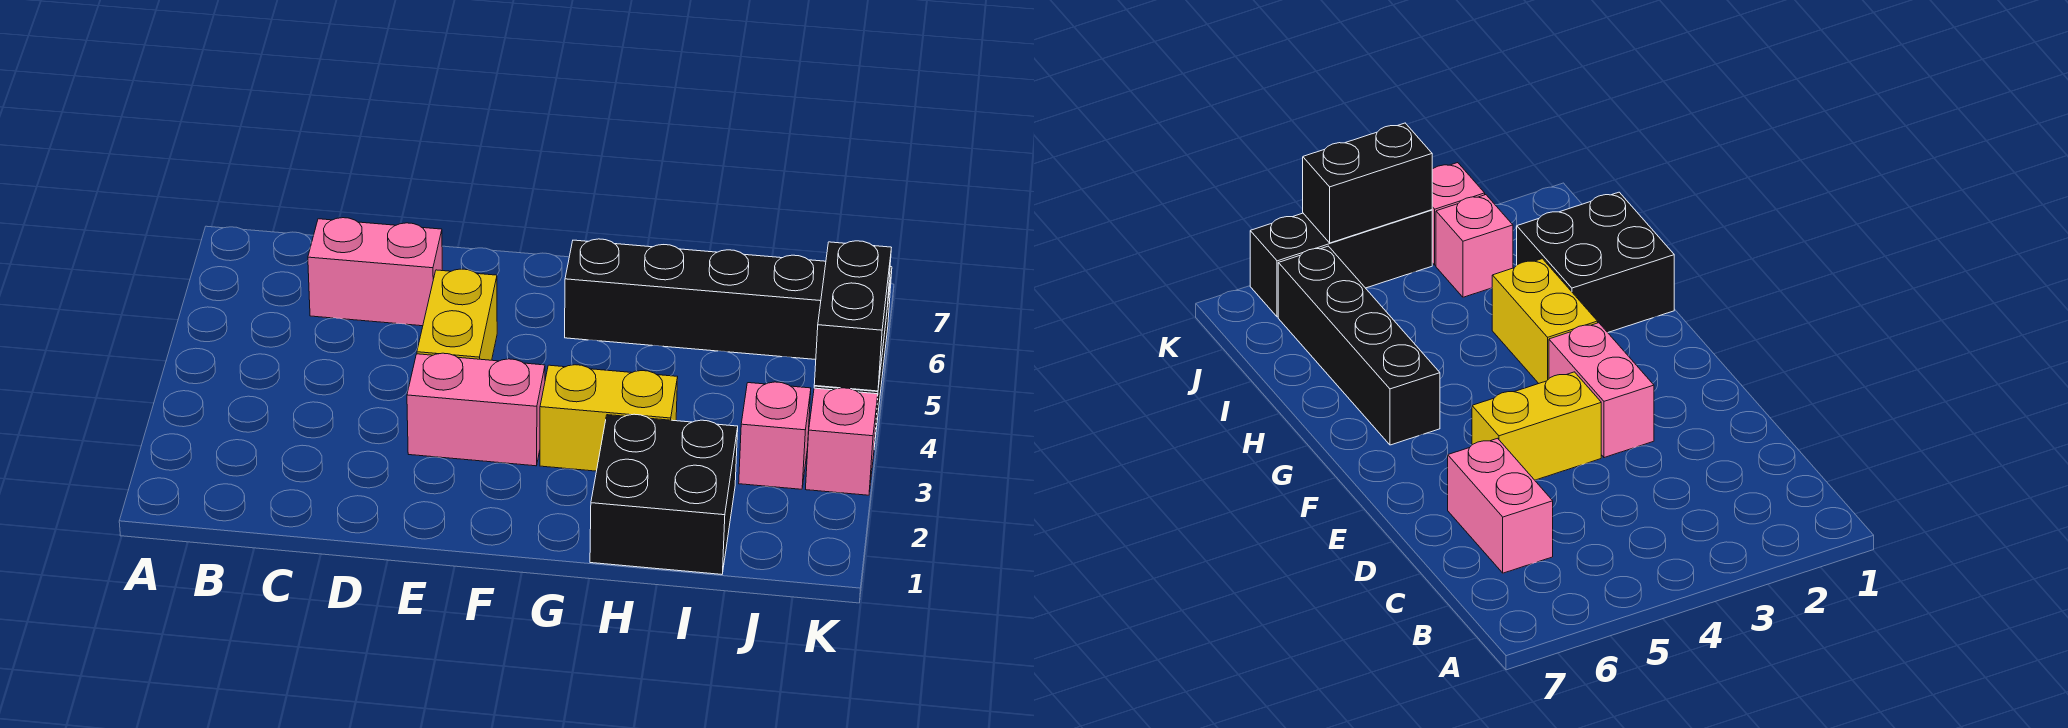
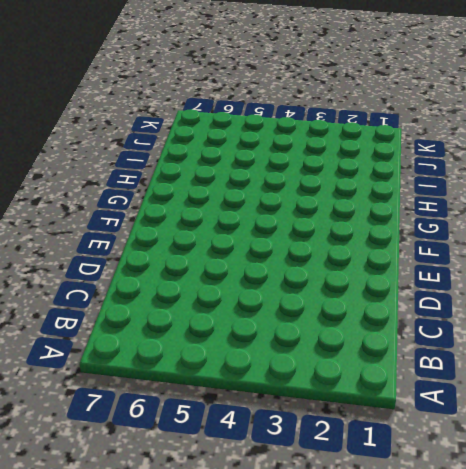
none -> pink brick C6:D6 level 1
none -> pink brick E3:F3 level 1

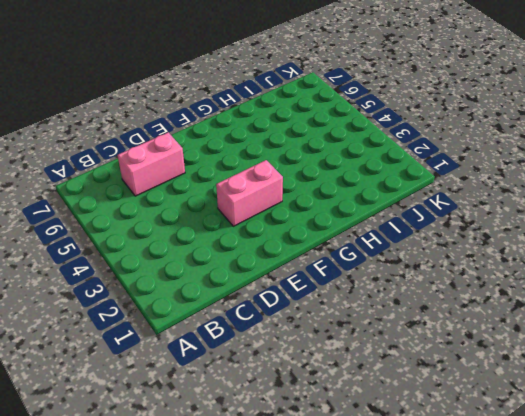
none -> yellow brick E4:E5 level 1
none -> yellow brick G3:H3 level 1

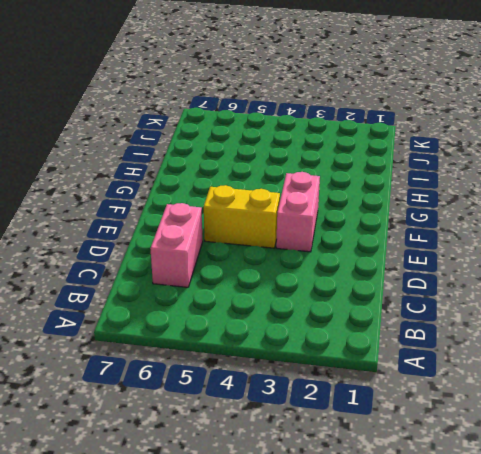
none -> yellow brick G3:H3 level 1
none -> black brick G6:J6 level 1

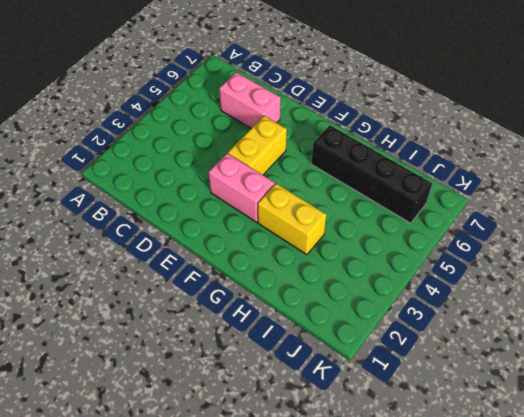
none -> black brick H1:I2 level 1
none -> pink brick J3 level 1

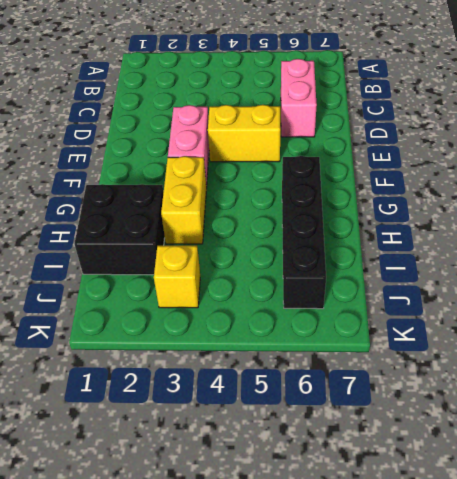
yellow brick J3 level 1 -> pink brick J3 level 1
none -> pink brick K3 level 1
none -> black brick K4:K6 level 1

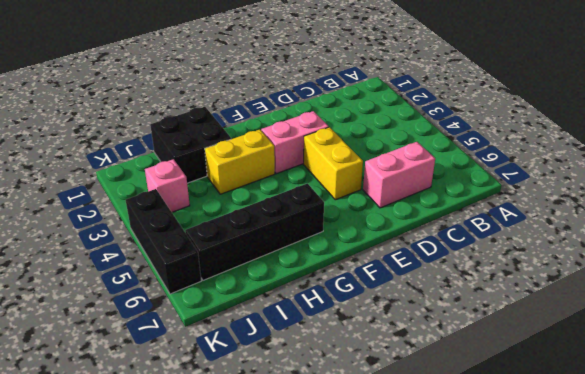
none -> pink brick K3 level 1
none -> black brick K4:K5 level 2

